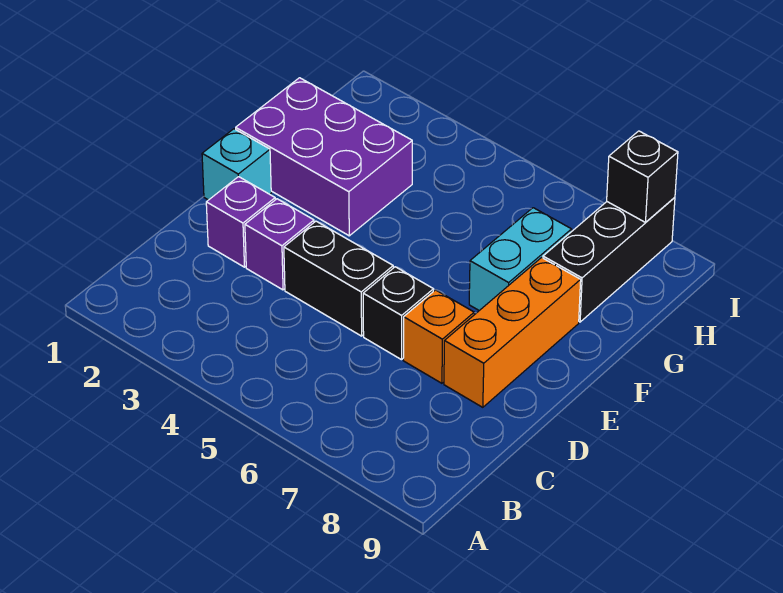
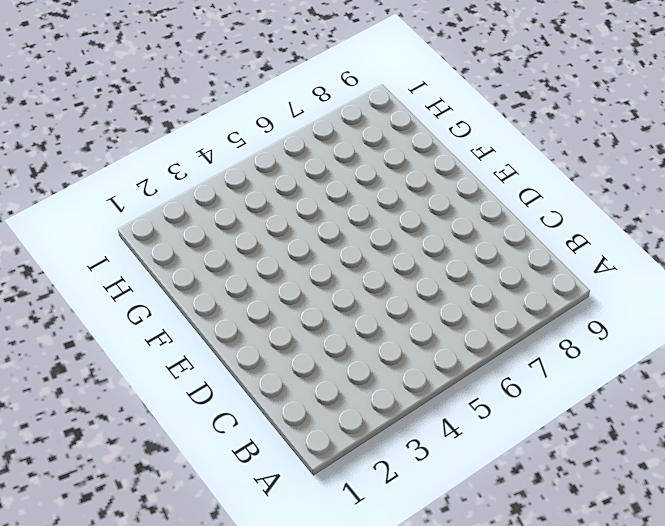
none -> purple brick D2 level 1
none -> purple brick D3 level 1

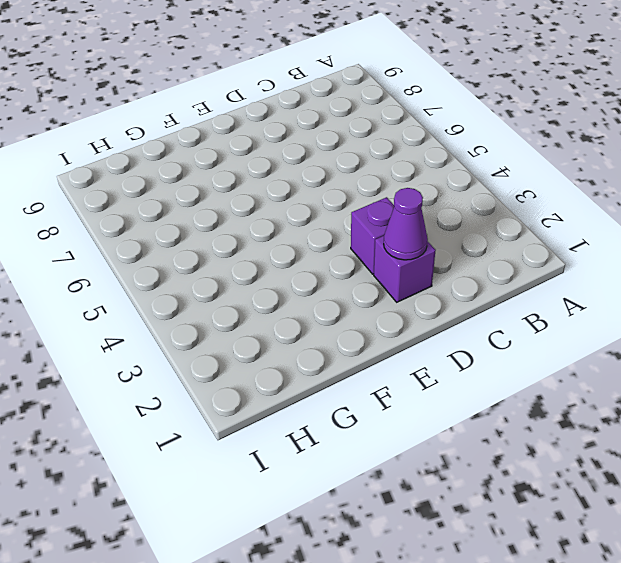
purple cone D2 level 2 -> none
none -> black brick D4:D5 level 1
none -> black brick D6 level 1

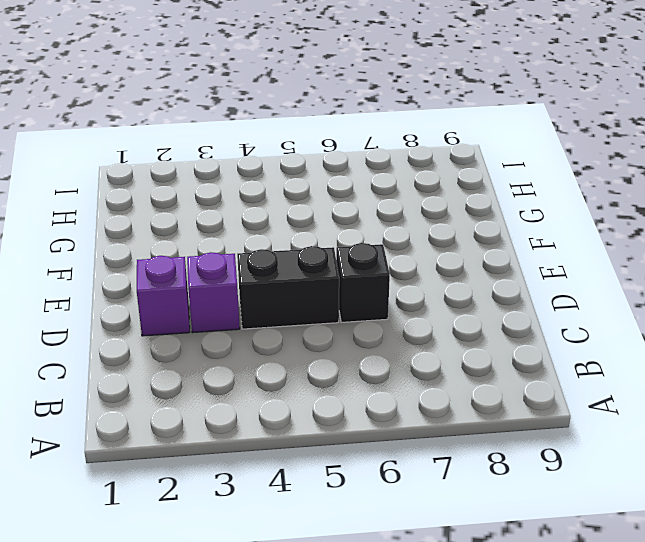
none -> orange brick D7 level 1
none -> orange brick D8:F8 level 1

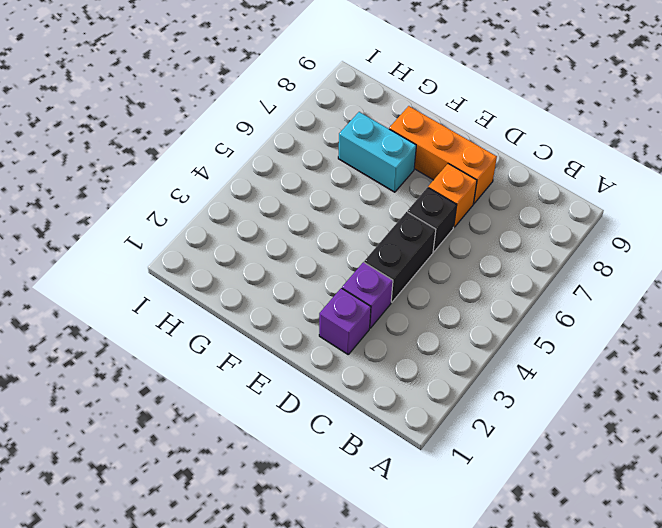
none -> cyan brick E1 level 1
none -> purple brick F1:G3 level 1

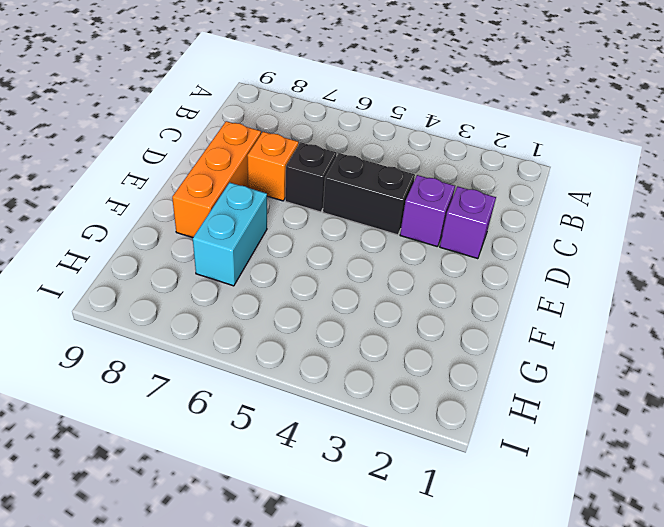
none -> cyan brick E1 level 1
none -> purple brick F1:G3 level 1

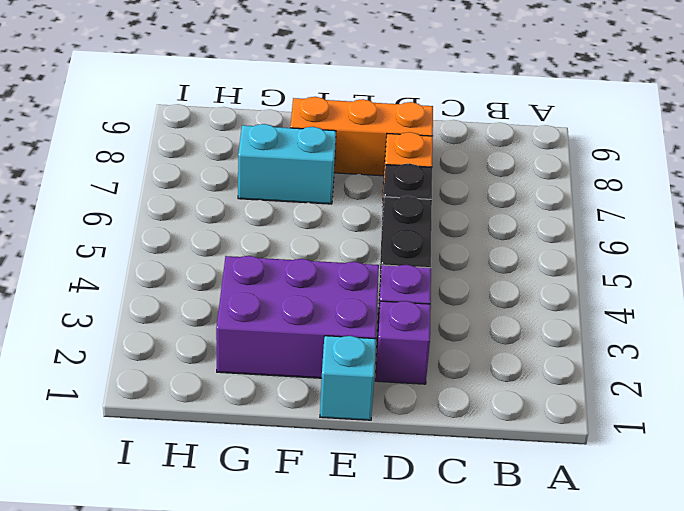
purple brick E2:G3 level 1 -> purple brick F1:G3 level 1
none -> black brick G8:I8 level 1
none -> black brick I8 level 2

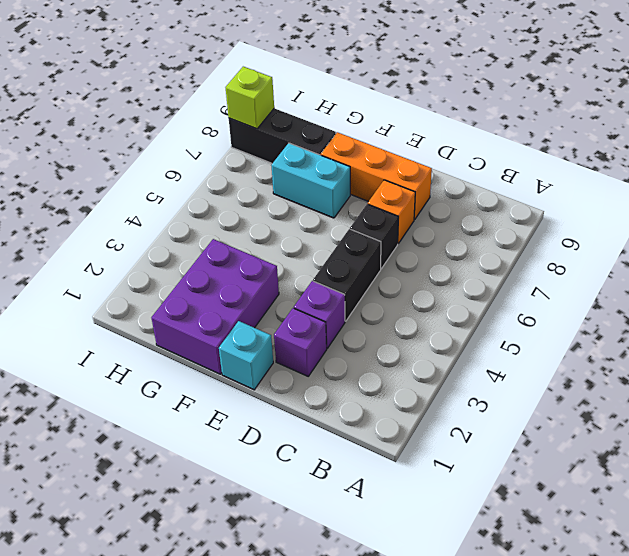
lime brick I8 level 2 -> black brick I8 level 2

